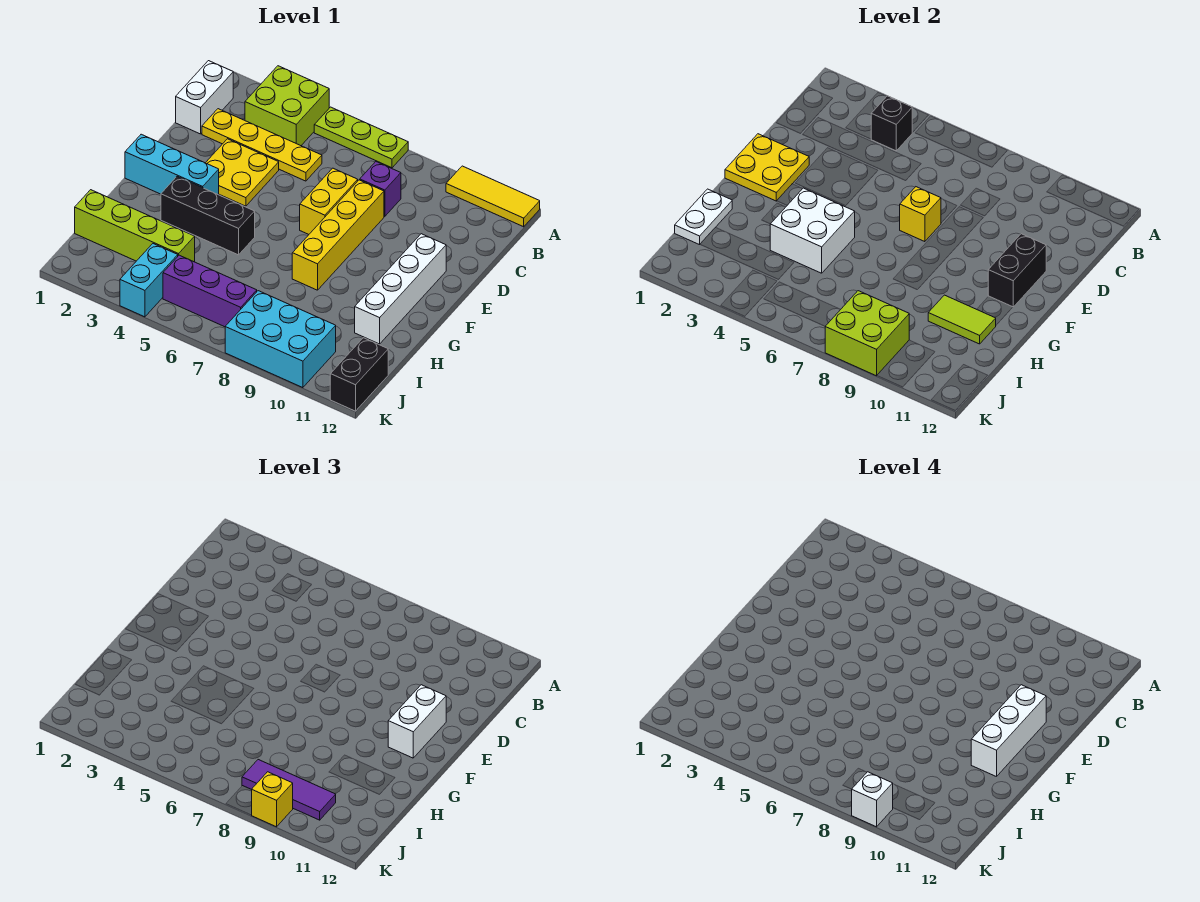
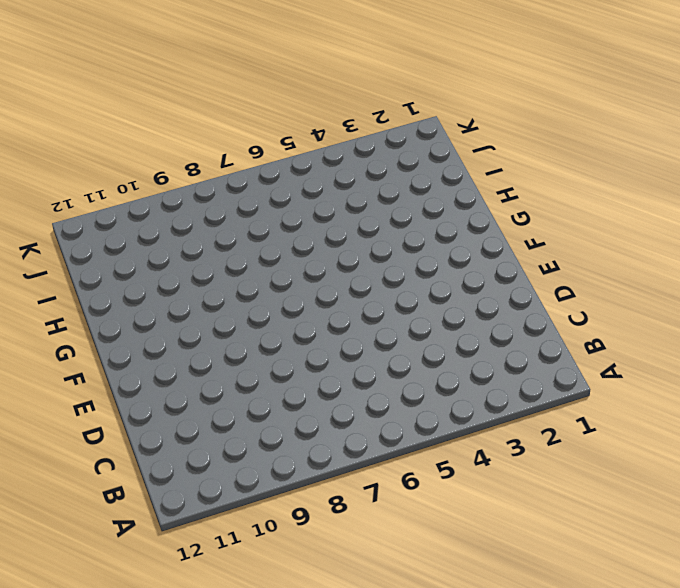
none -> lime brick A3:B4 level 1
none -> lime plate A5:A7 level 1
none -> yellow tile A10:A12 level 1
none -> white brick B1:C1 level 1

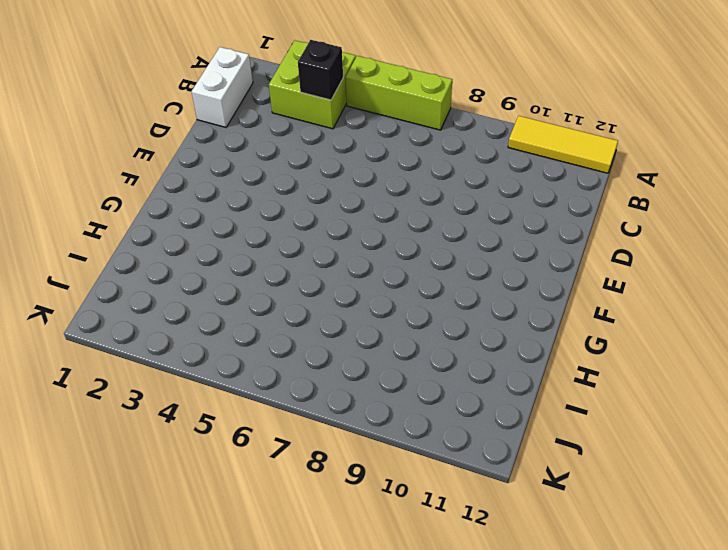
lime brick A5:A7 level 1 -> lime plate A5:A7 level 1
none -> yellow plate C2:C5 level 1
none -> purple brick C8 level 1
none -> yellow plate D3:E4 level 1
none -> yellow brick D7:E7 level 1

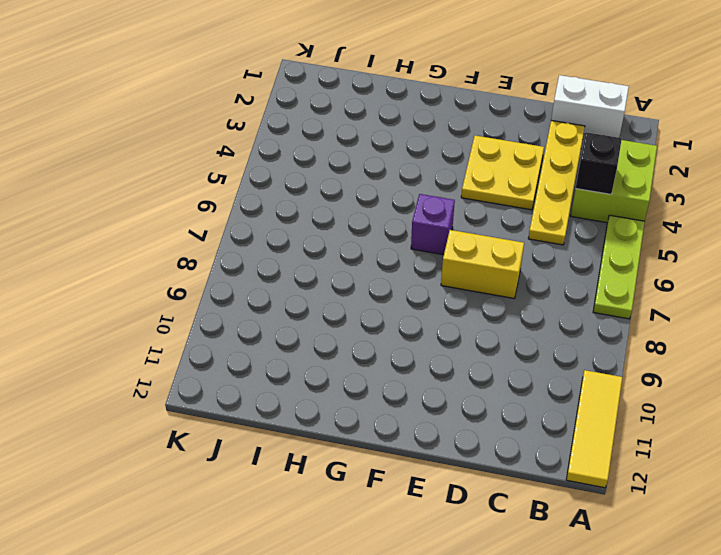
purple brick F6 level 1 -> purple brick C8 level 1
none -> yellow brick D8:G8 level 1
none -> white brick E11:H11 level 1
none -> cyan brick F1:F3 level 1
none -> black brick G3:G5 level 1

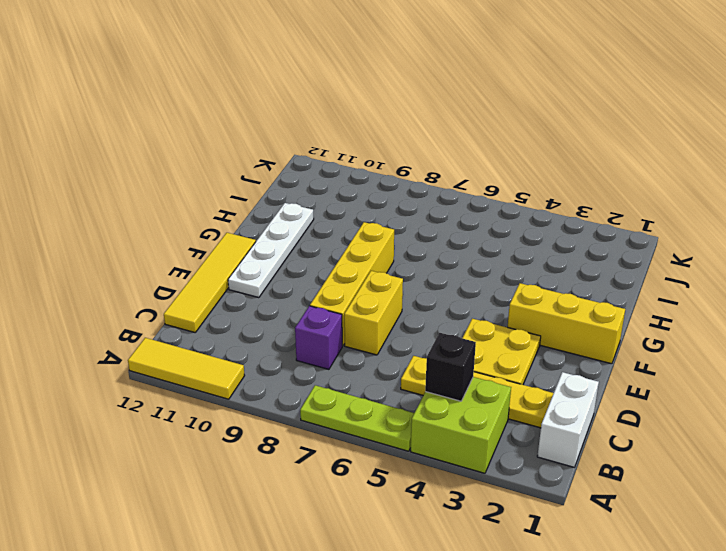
yellow tile C12:F12 level 1 -> none
white plate E11:H11 level 1 -> white brick E11:H11 level 1
yellow brick F1:F3 level 1 -> cyan brick F1:F3 level 1
none -> black brick G3:G5 level 1
none -> lime brick I1:I4 level 1
none -> cyan brick J4:K4 level 1
none -> purple brick J5:J7 level 1

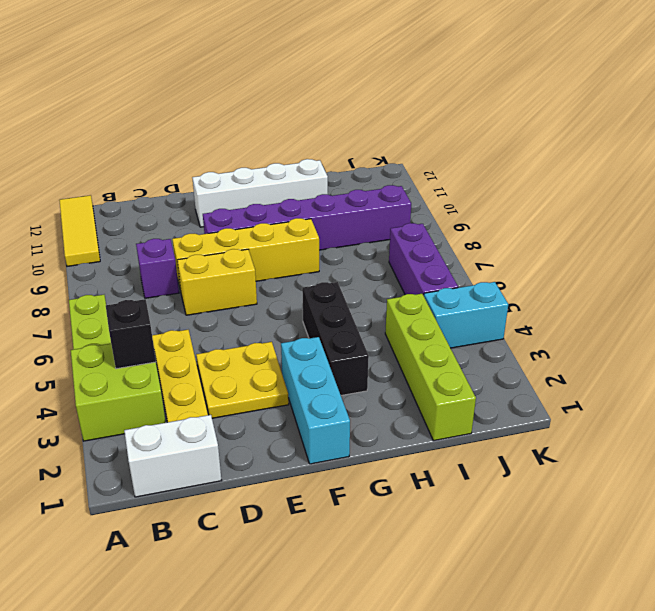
purple brick E9:J9 level 1 -> cyan brick J8:K10 level 1
none -> black brick J12:K12 level 1
none -> yellow plate E1:F2 level 2
none -> yellow brick E7 level 2
none -> black brick E11:F11 level 2

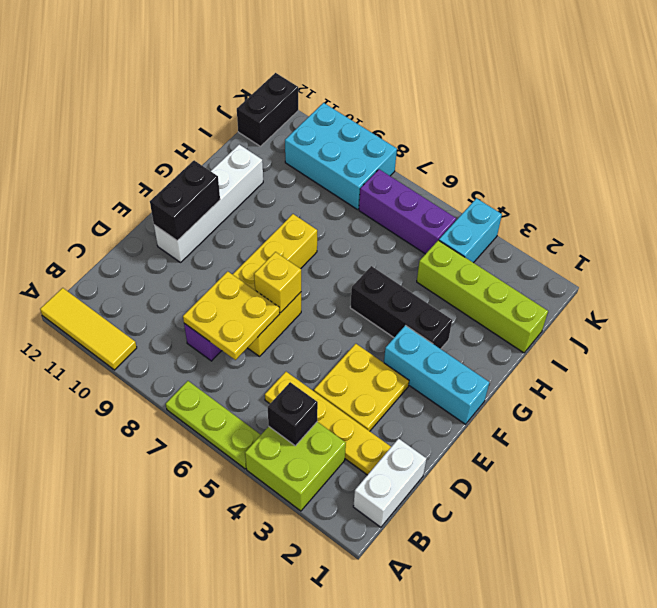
yellow plate C7:D8 level 2 -> yellow plate E1:F2 level 2
none -> white brick G4:H5 level 2
none -> white plate H1:I1 level 2
none -> lime tile H10:H11 level 2
none -> lime brick J8:K9 level 2

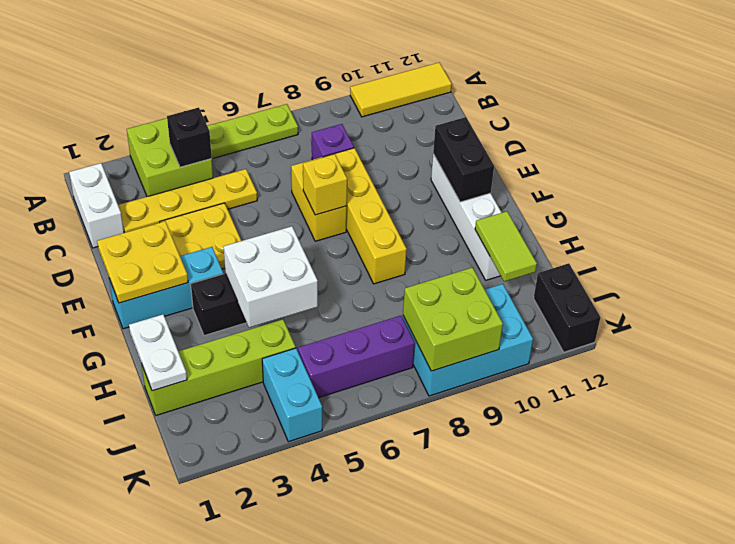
lime tile H11:I11 level 2 -> lime tile H10:H11 level 2
none -> white brick E11:F11 level 3
none -> purple tile J8:J10 level 3
none -> yellow brick K9 level 3
none -> white brick E11:G11 level 4

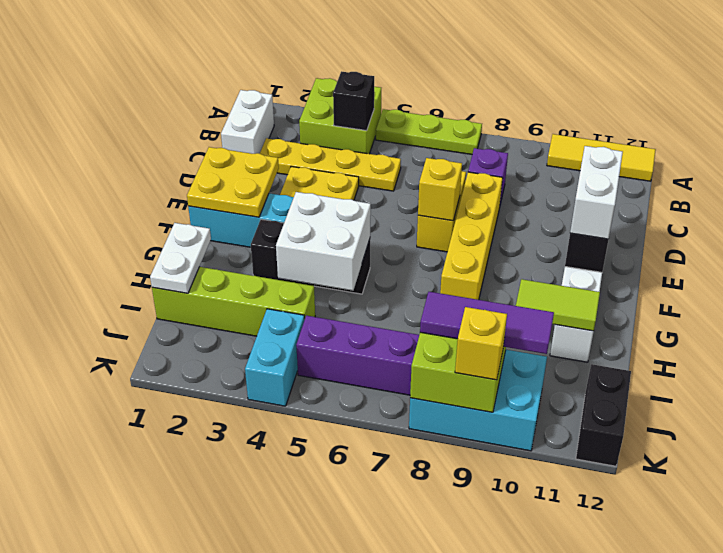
none -> white brick E11:G11 level 4
none -> white brick K9 level 4

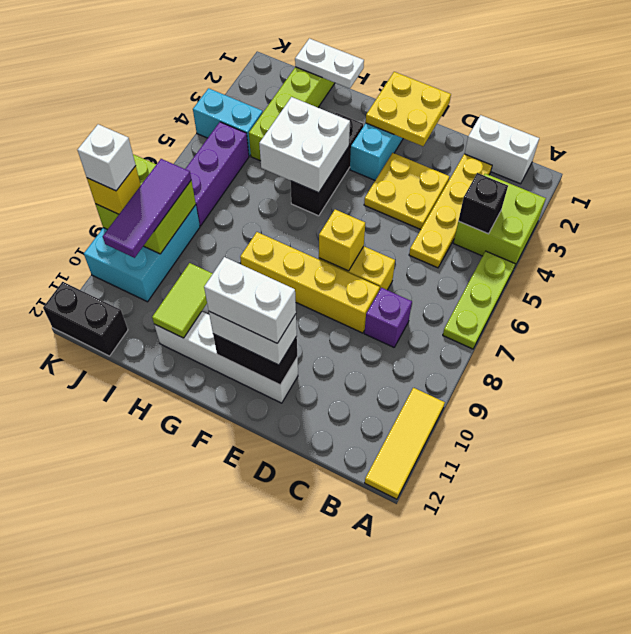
white brick E11:F11 level 4 -> white brick E11:G11 level 4

